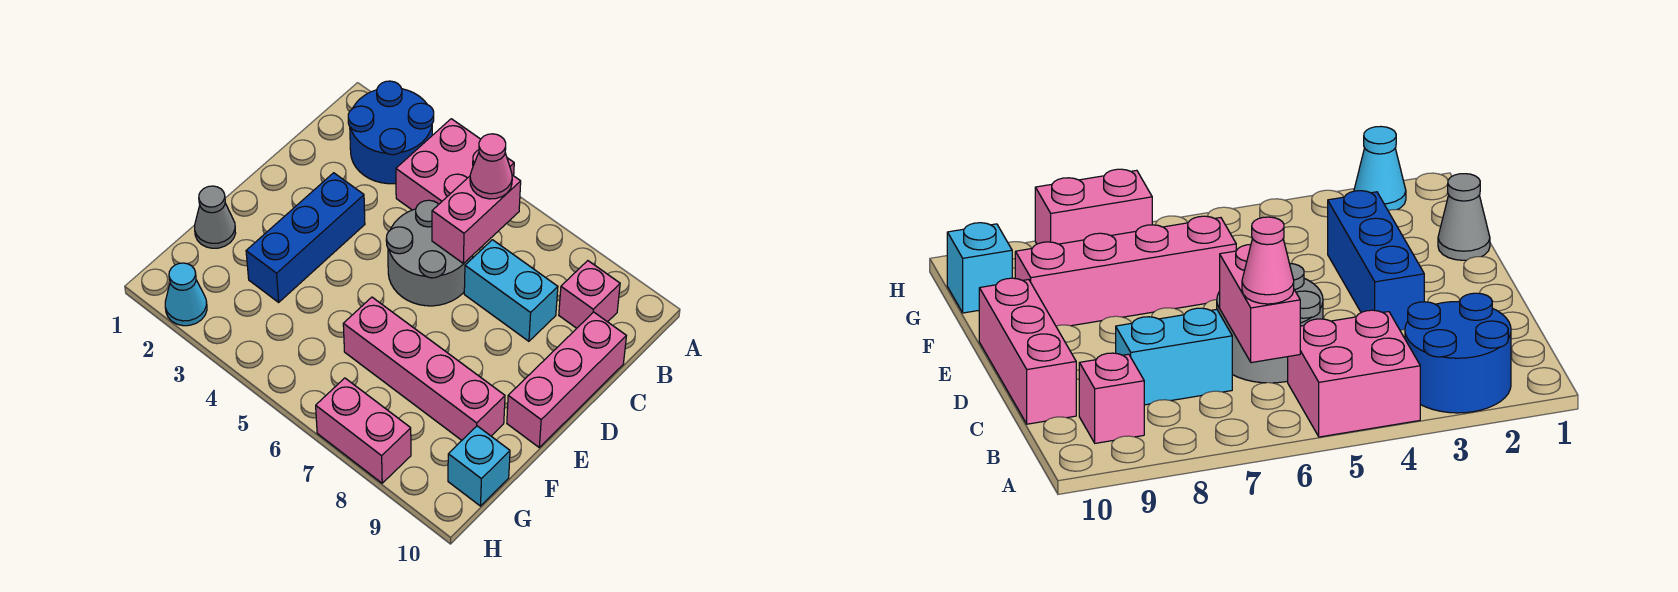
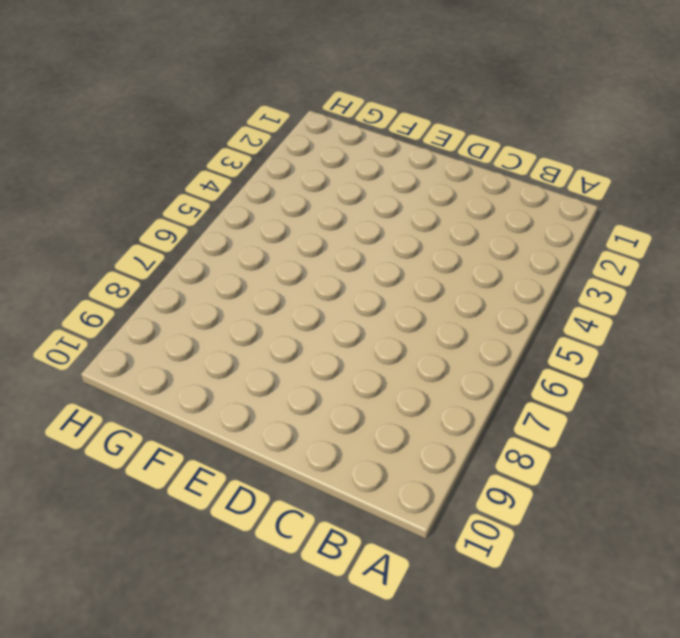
none -> blue round brick A2:B3 level 1
none -> pink brick A4:B5 level 1
none -> pink brick B9 level 1

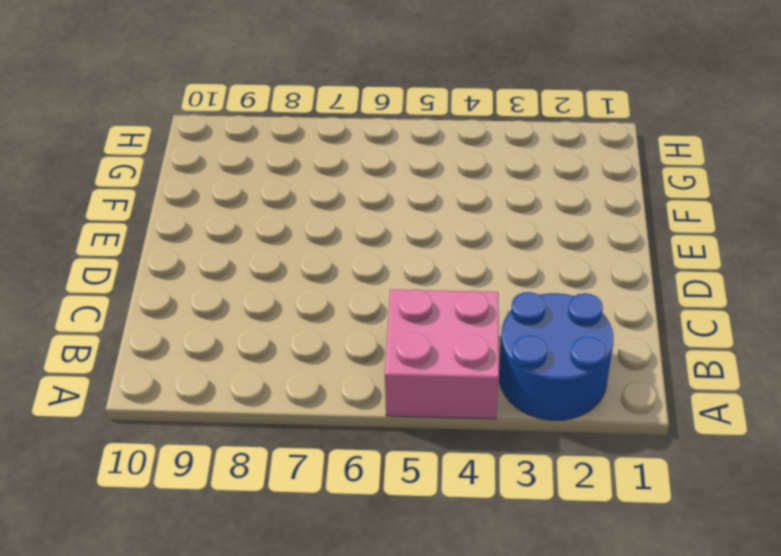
none -> pink brick B9 level 1
none -> grey round brick C5:D6 level 1
none -> cyan brick C7:C8 level 1

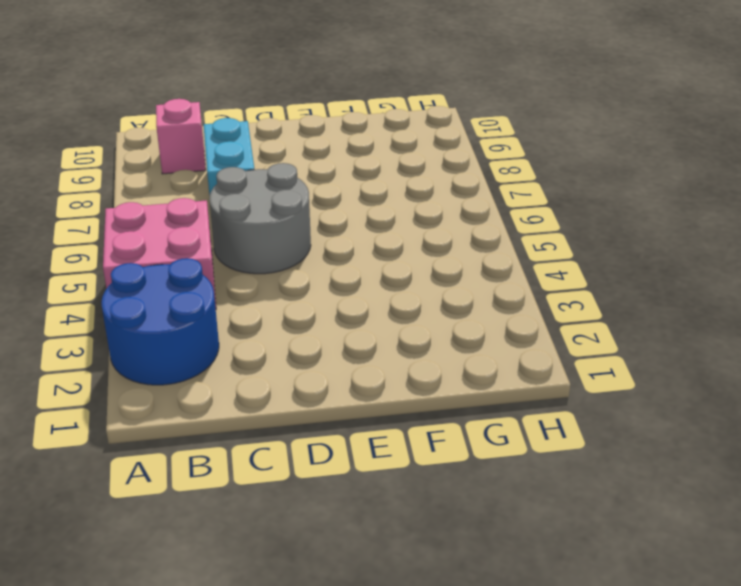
none -> pink brick C10:E10 level 1
none -> blue brick D3:F3 level 1
none -> grey cone F1 level 1

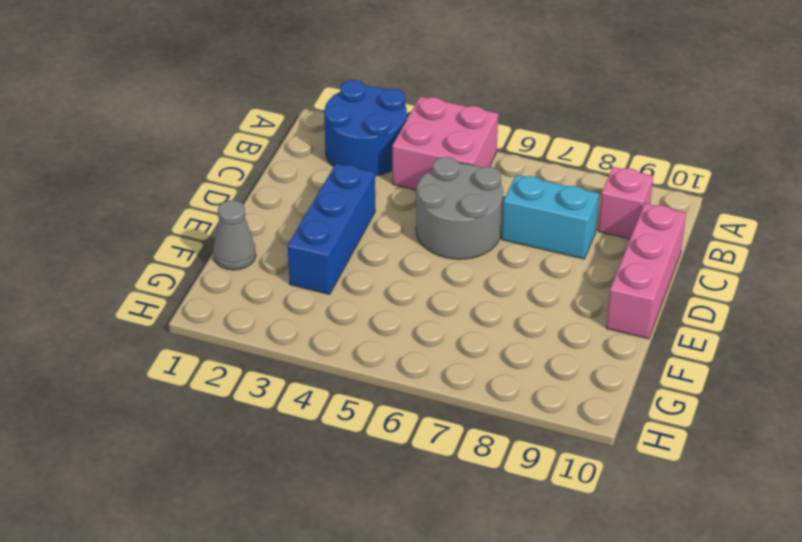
none -> pink brick F6:F9 level 1
none -> cyan brick G10 level 1
none -> cyan cone H2 level 1

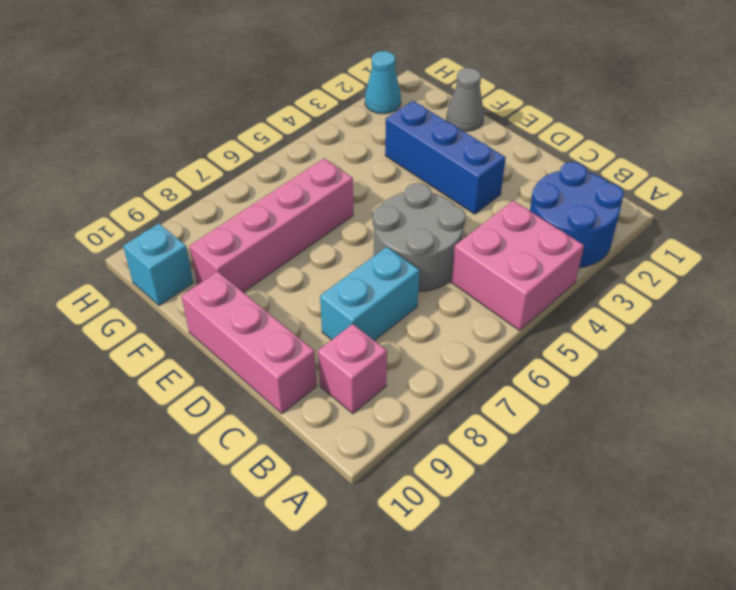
none -> pink brick H7:H8 level 1
none -> pink brick B6:C6 level 2
none -> pink cone B6 level 3

